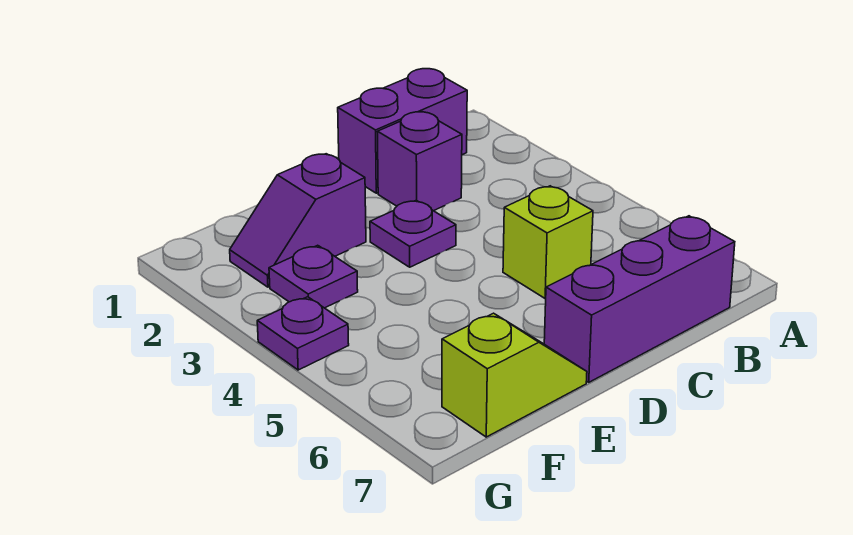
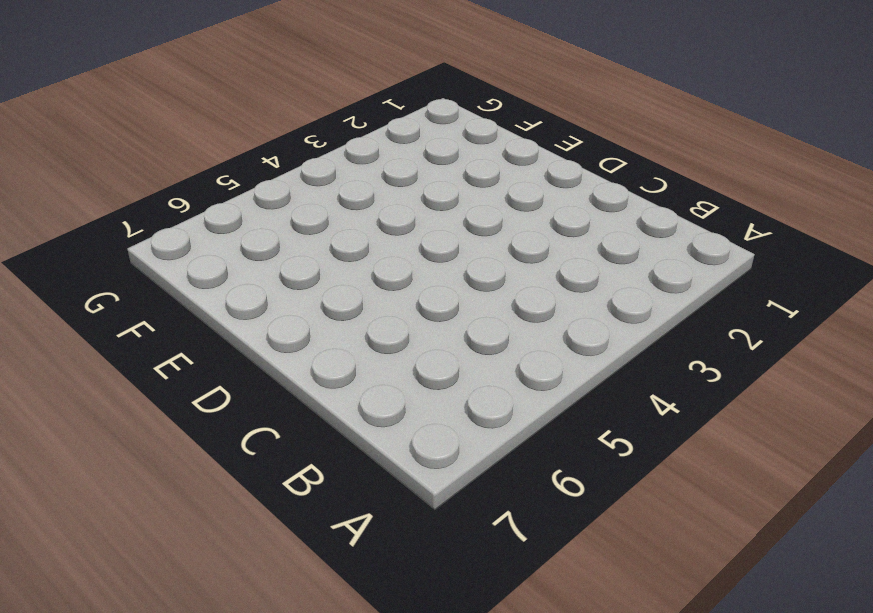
none -> purple brick B1:C1 level 1
none -> purple brick B7:D7 level 1

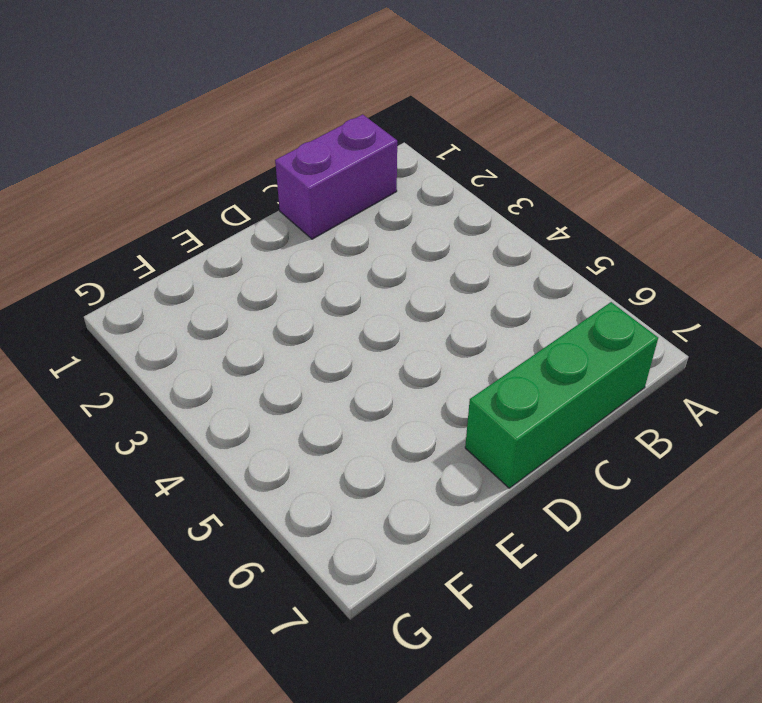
green brick B7:D7 level 1 -> purple brick B7:D7 level 1
none -> purple brick C2 level 1
none -> lime brick C5 level 1

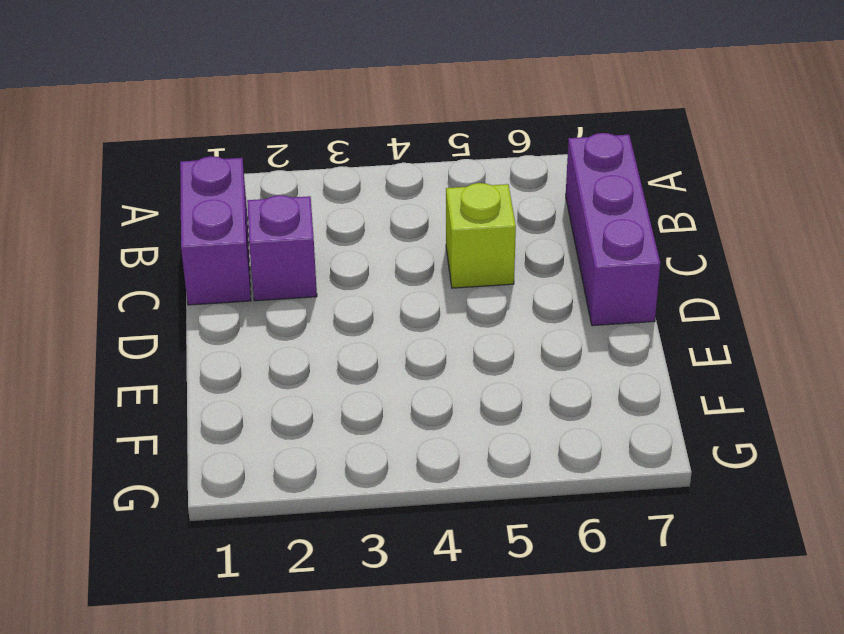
none -> purple plate D3 level 1
none -> purple slope E2:F2 level 1 top E

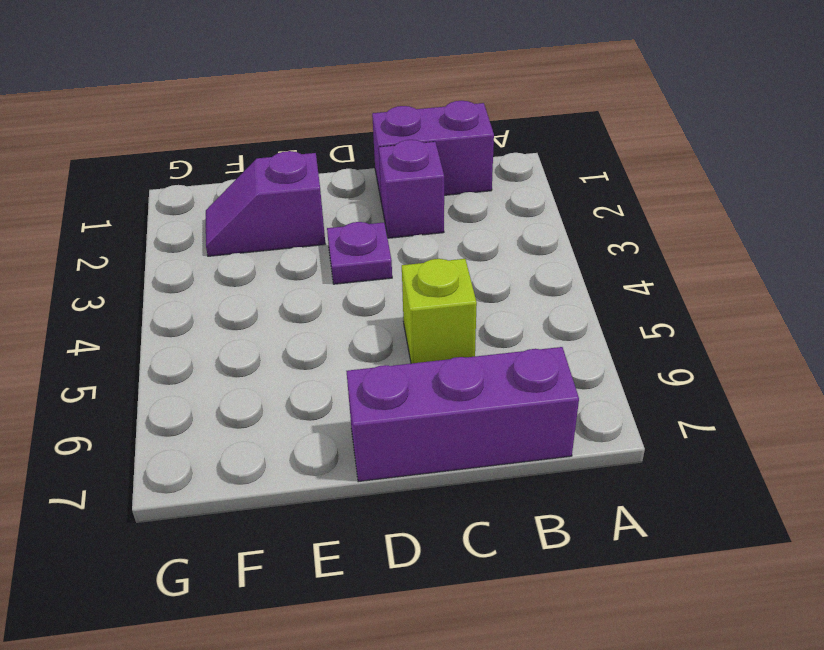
none -> lime slope E7:F7 level 1 top F
none -> purple plate F3 level 1

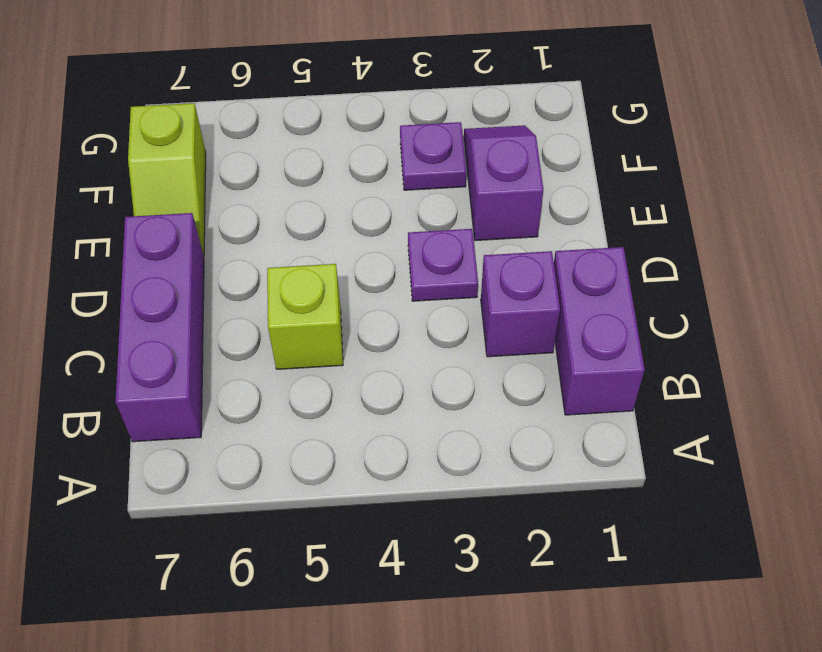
none -> purple plate G4 level 1

